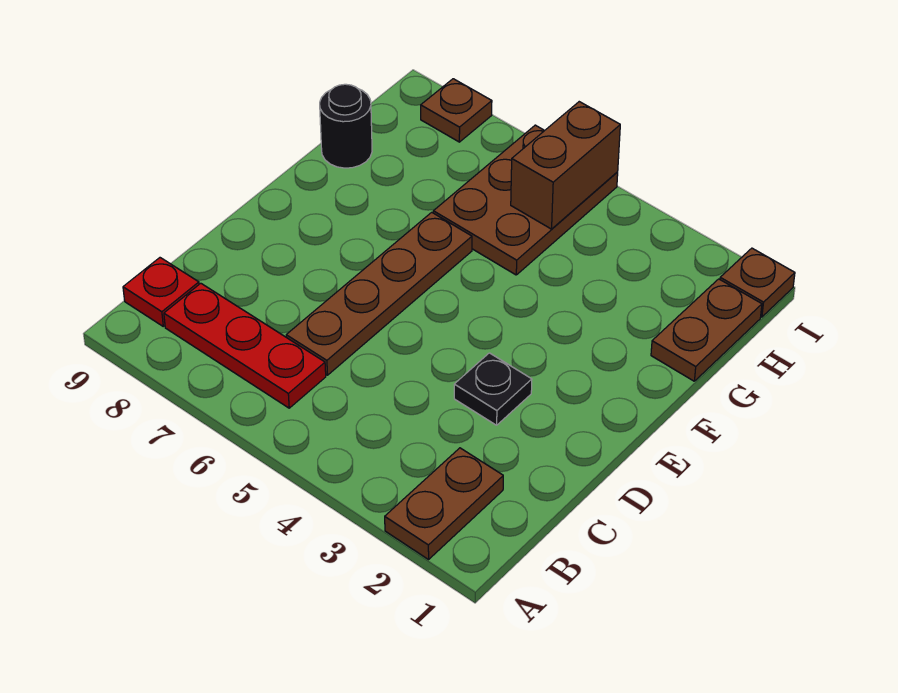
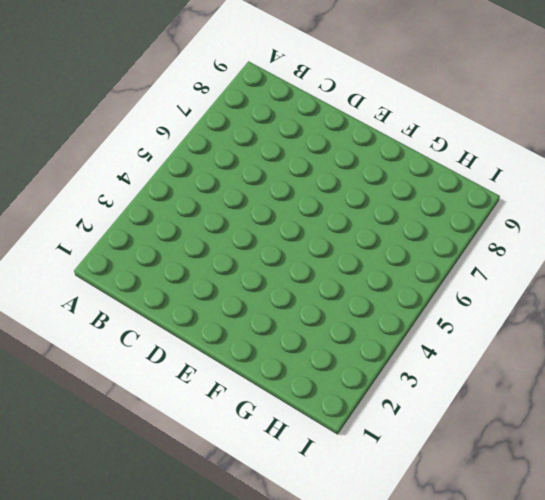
none -> brown plate A2:B2 level 1
none -> red plate B6:B8 level 1

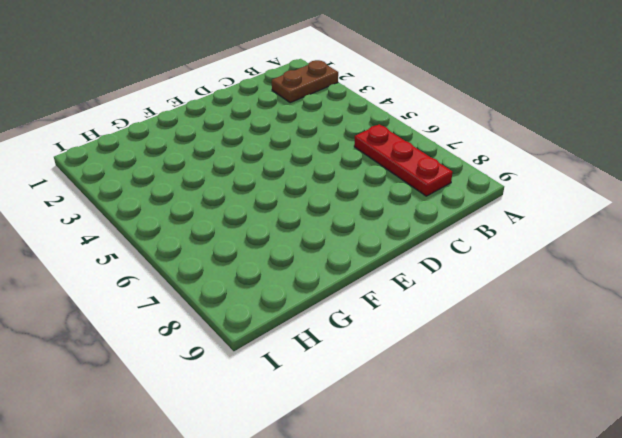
none -> red plate B9 level 1
none -> brown plate C6:F6 level 1

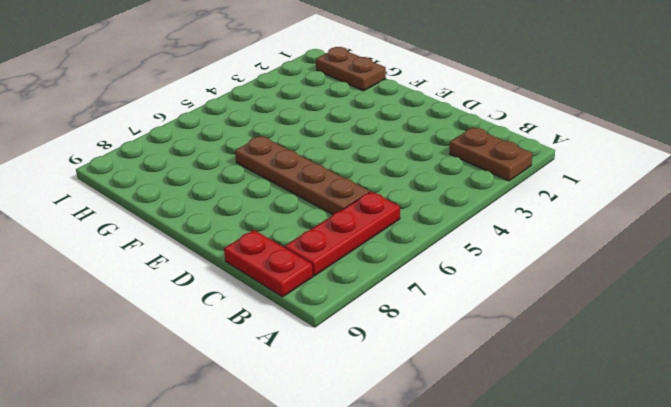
red plate B9:C9 level 1 -> red plate B9 level 1
none -> black plate D3 level 1
none -> brown plate G5:I6 level 1

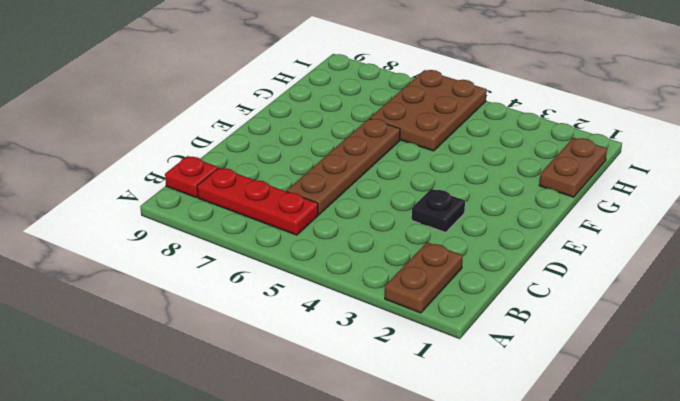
none -> black round brick G9 level 1
none -> brown plate I1 level 1

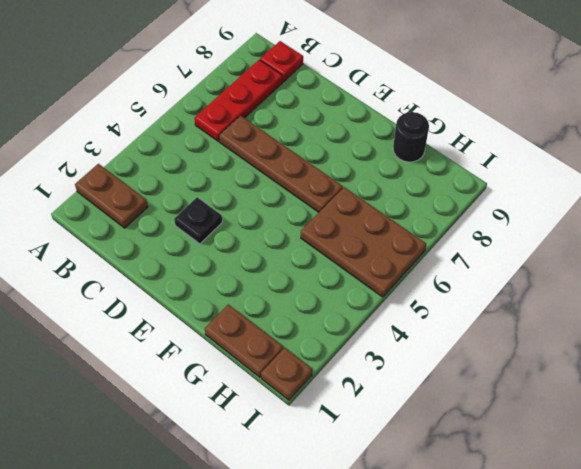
none -> brown plate I8 level 1
none -> brown brick H5:I5 level 2

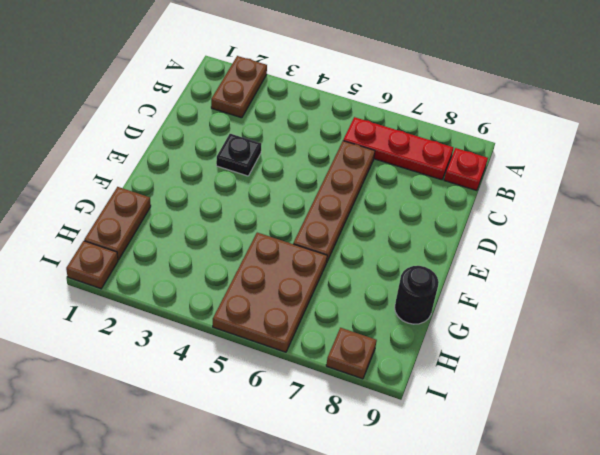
none -> brown brick H5:I5 level 2

